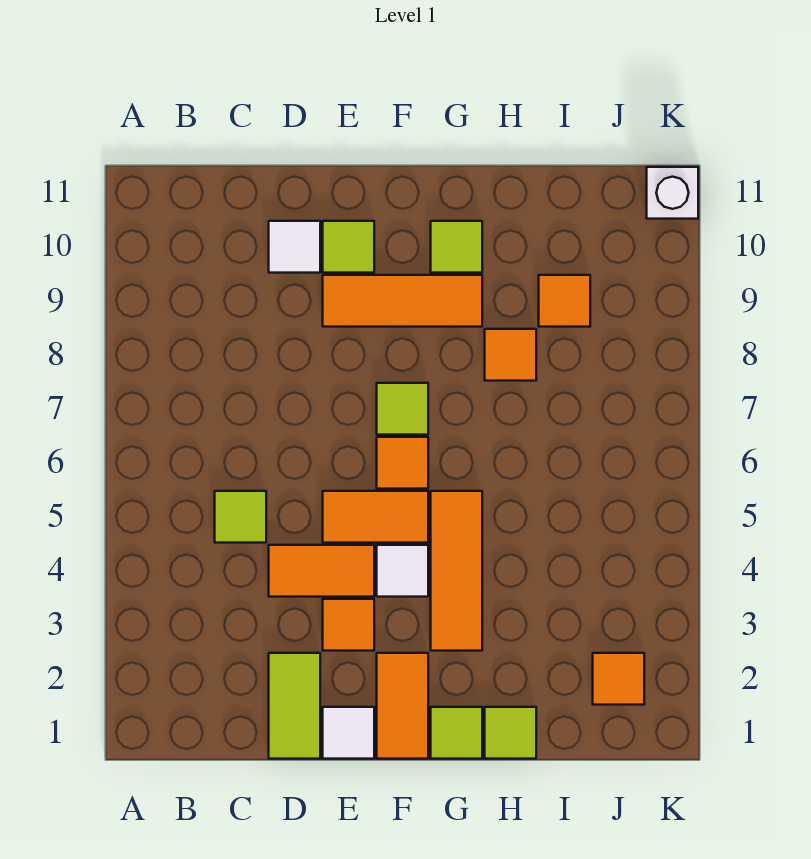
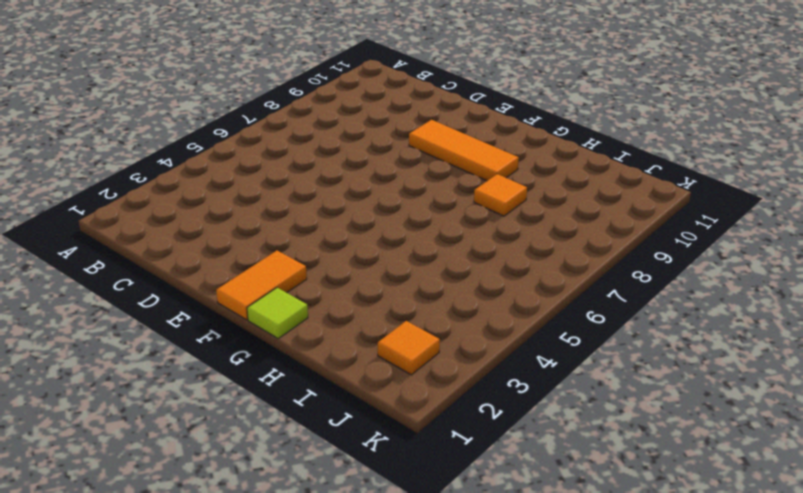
none -> lime tile C5 level 1
none -> lime tile D1:D2 level 1
none -> orange tile D4:E4 level 1

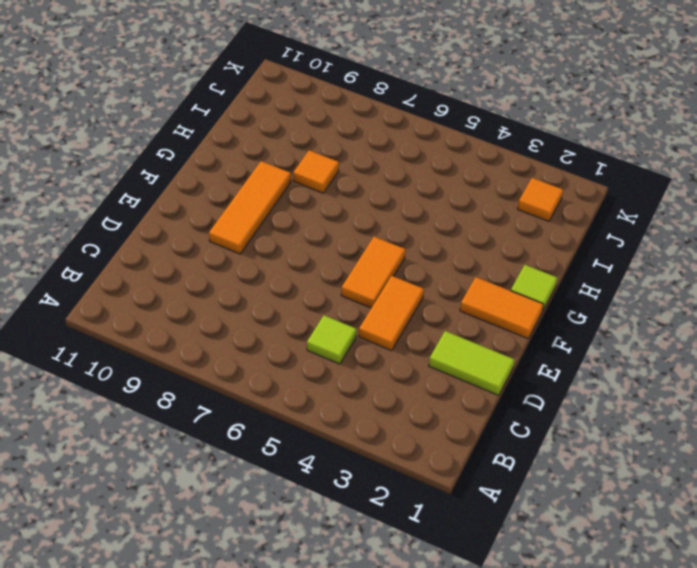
none -> white tile D10 level 1
none -> white tile E1 level 1
none -> orange tile E3 level 1

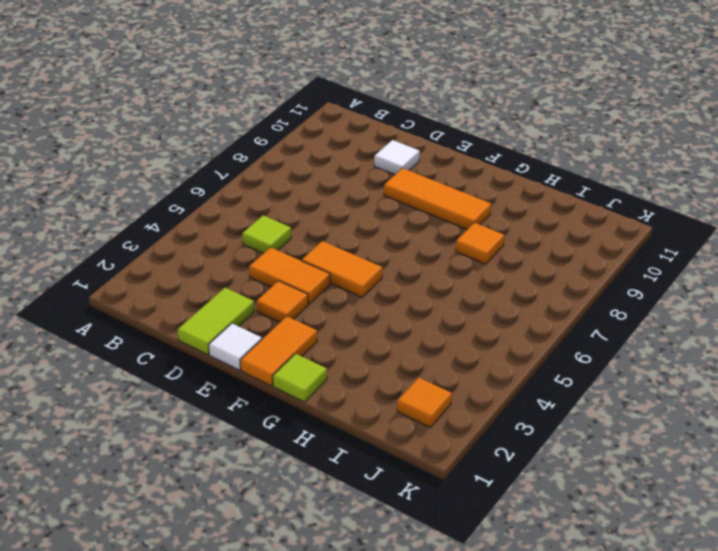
none -> lime tile E10 level 1
none -> white tile F4 level 1
none -> orange tile F6 level 1

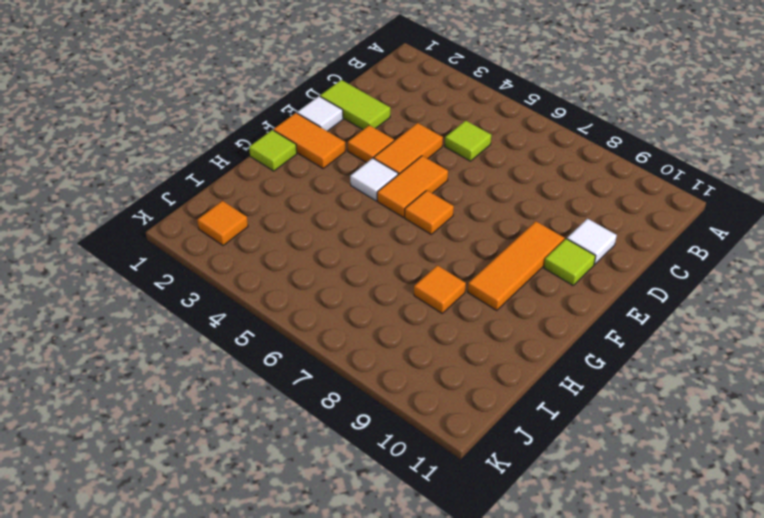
none -> lime tile F7 level 1
none -> orange tile G3:G5 level 1
none -> lime tile G10 level 1

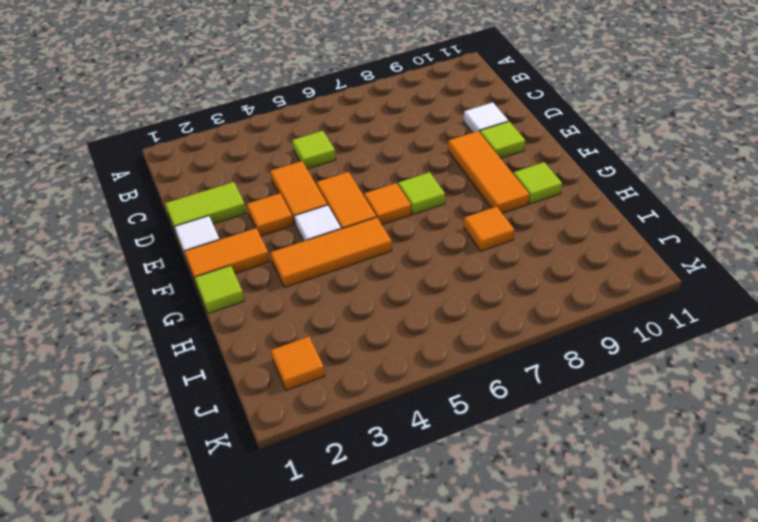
none -> lime tile H1 level 1
none -> orange tile I9 level 1
none -> white brick K11 level 1

